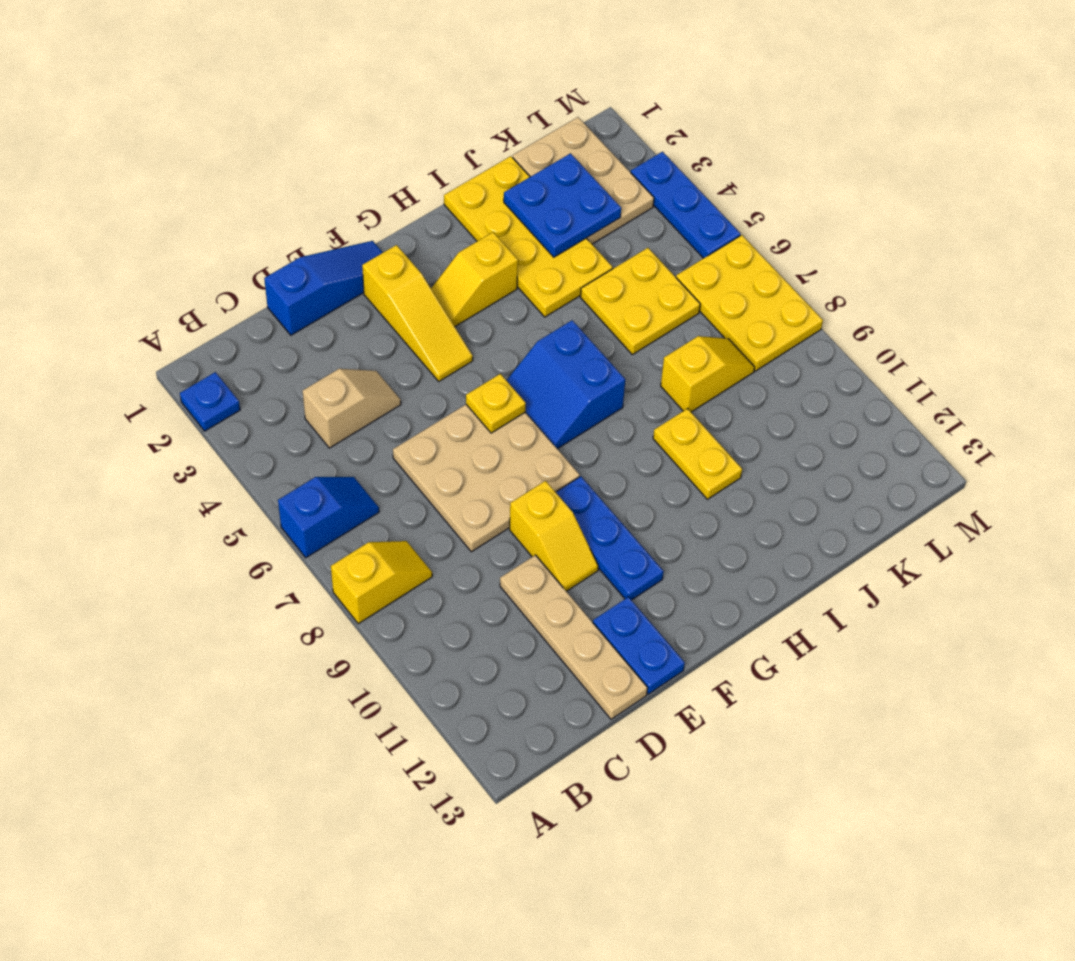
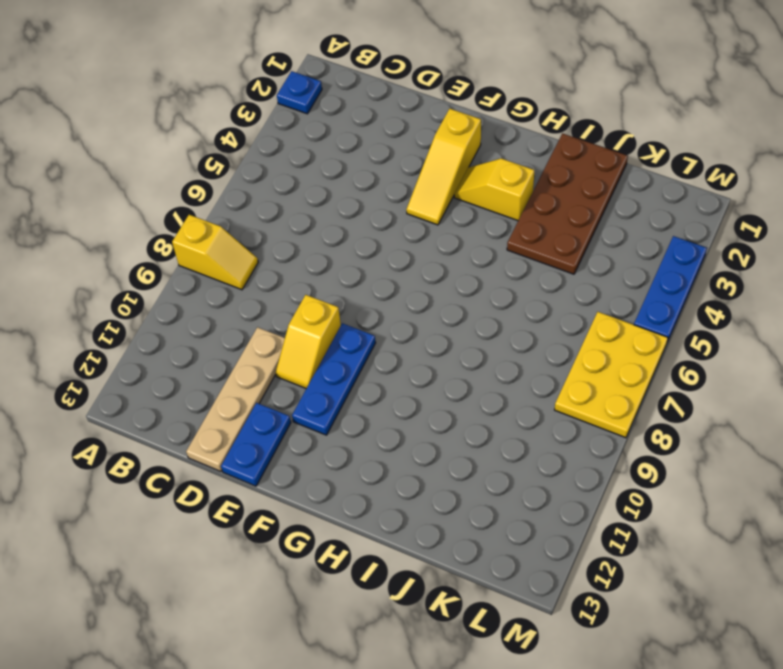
brown plate I1:J4 level 1 -> yellow plate I1:J4 level 1
none -> blue slope A6:B6 level 1 top A
none -> tan slope C4:D4 level 1 top C
none -> blue slope D1:F1 level 1 top D

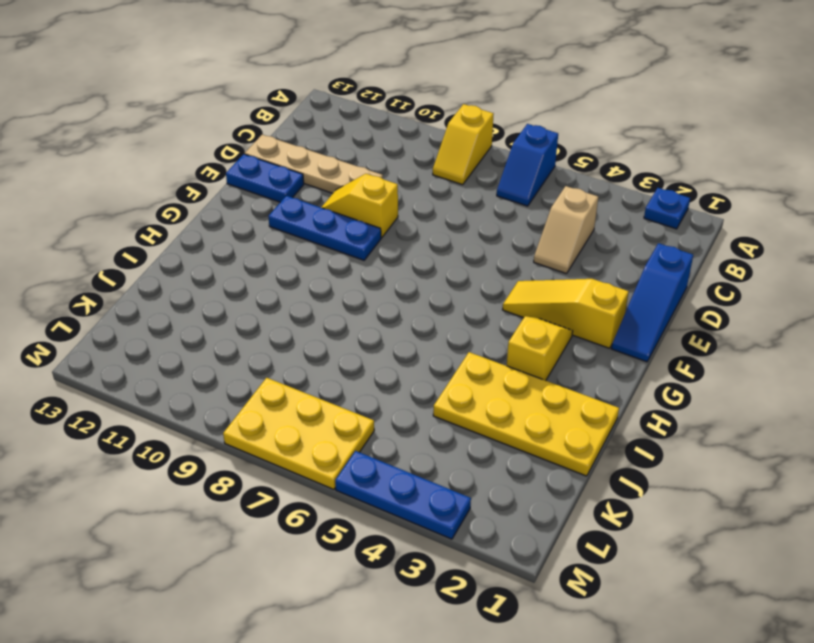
none -> tan plate D6:F8 level 1
none -> blue slope G6:H7 level 1 top H
none -> yellow plate I9:I10 level 1

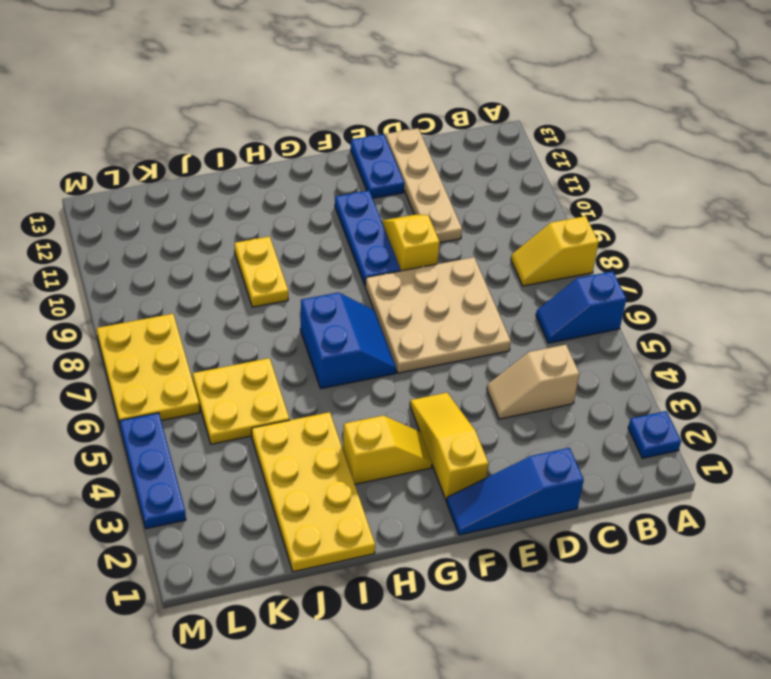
none -> yellow slope J8:K8 level 1 top J
none -> tan plate K1:L3 level 1
none -> yellow plate F6 level 2

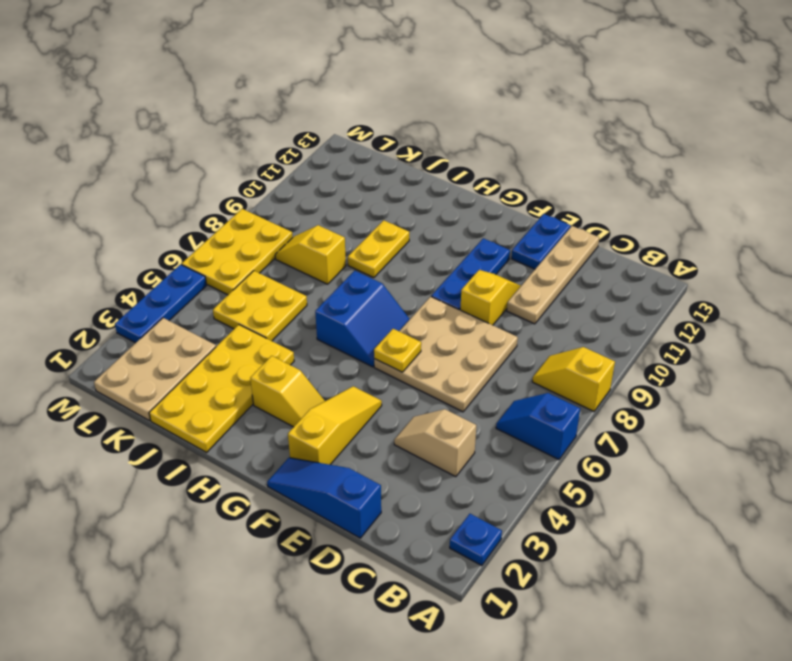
none -> blue plate J2:K3 level 2

